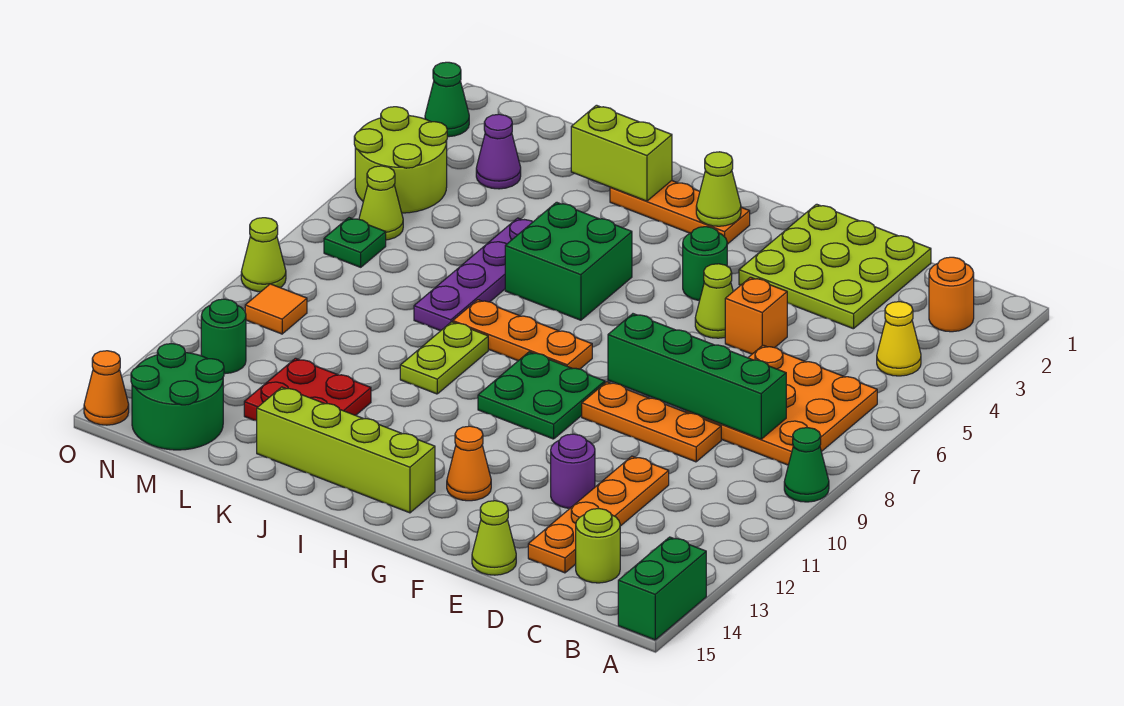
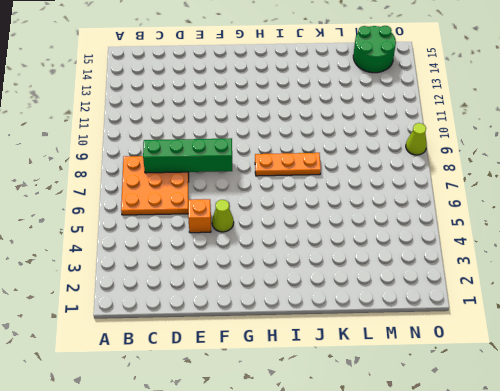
none -> green cone A9 level 1
none -> green brick A14:A15 level 1
none -> orange round brick B2 level 1
none -> yellow cone B4 level 1

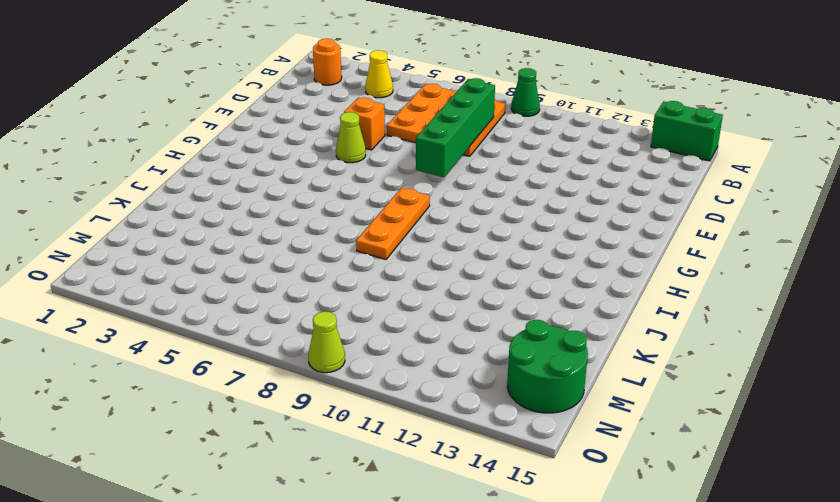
none -> lime round brick C14 level 1
none -> lime plate D1:F3 level 1
none -> orange plate D9:F9 level 1
none -> orange plate D11:D14 level 1

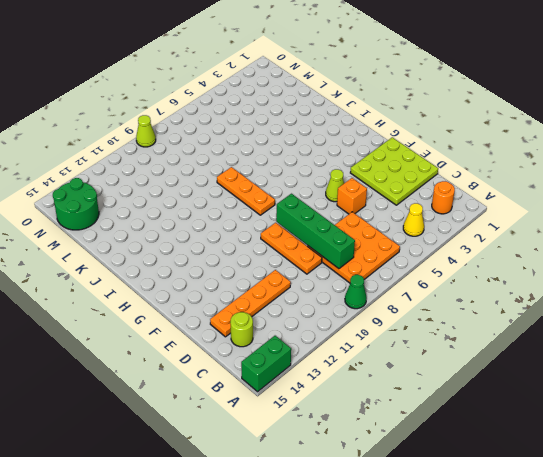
none -> purple round brick E12 level 1
none -> lime cone E15 level 1
none -> green round brick G4 level 1
none -> green plate G9:H10 level 1

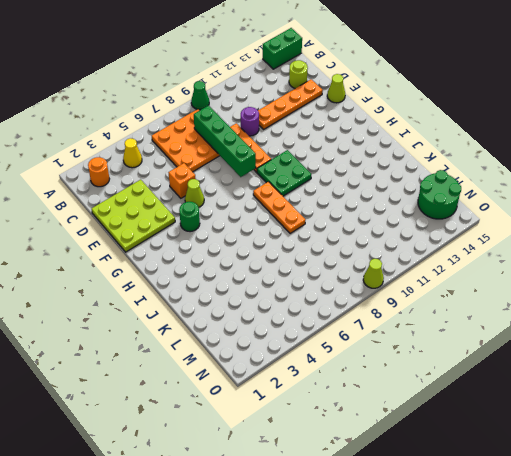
purple round brick D10 level 1 -> purple round brick E12 level 1
none -> orange cone G13 level 1
none -> orange plate H2:J2 level 1
none -> lime brick H14:K14 level 1
none -> green brick I5:J6 level 1

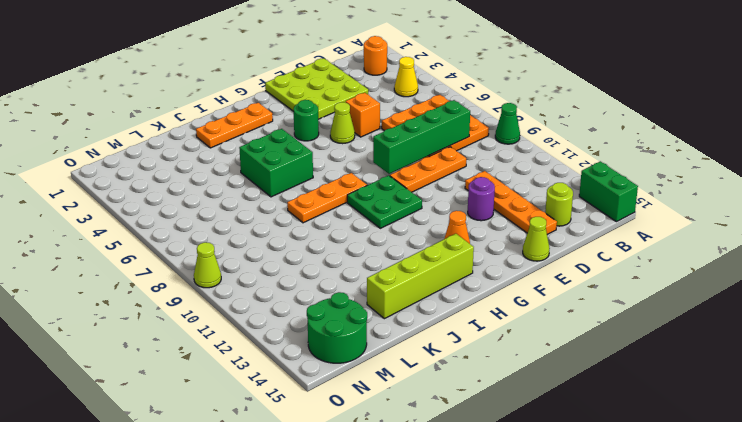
none -> lime plate J9:J10 level 1
none -> purple plate K5:K8 level 1
none -> red plate K12:L13 level 1
none -> purple cone M3 level 1

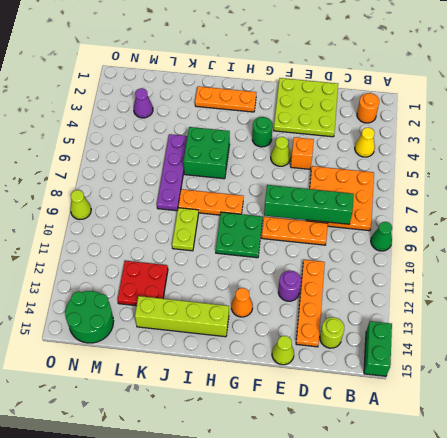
none -> lime round brick N4:O5 level 1
none -> lime cone N6 level 1
none -> green plate N7 level 1
none -> orange tile N10 level 1

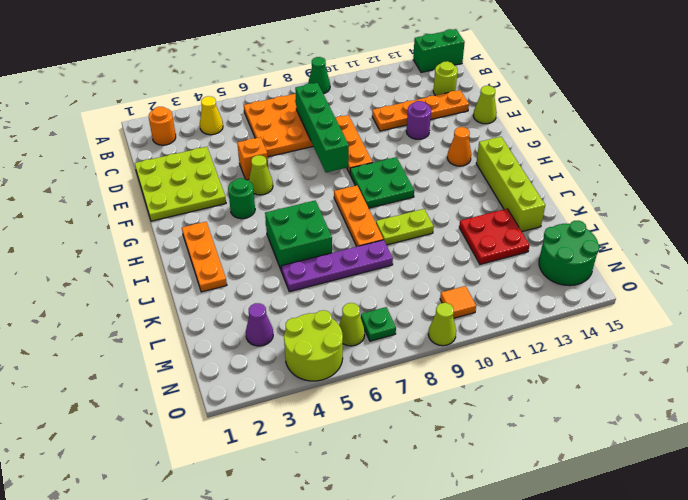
none -> green round brick N12 level 1
none -> green cone O2 level 1
none -> orange cone O15 level 1
none -> lime cone H2 level 2

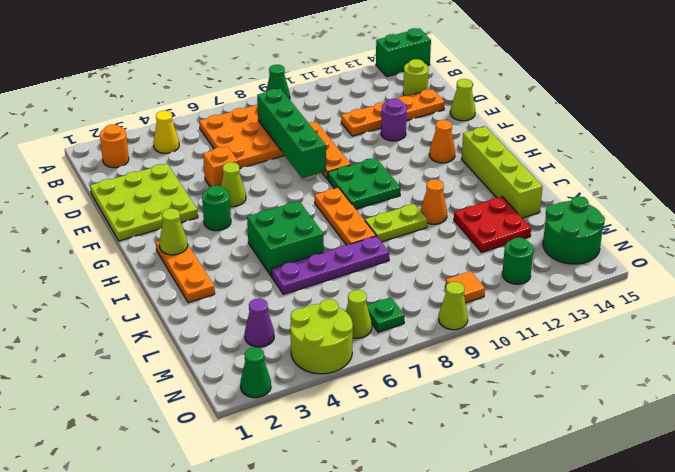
orange cone J11 level 1 -> orange cone O15 level 1
none -> lime brick J2:K2 level 2

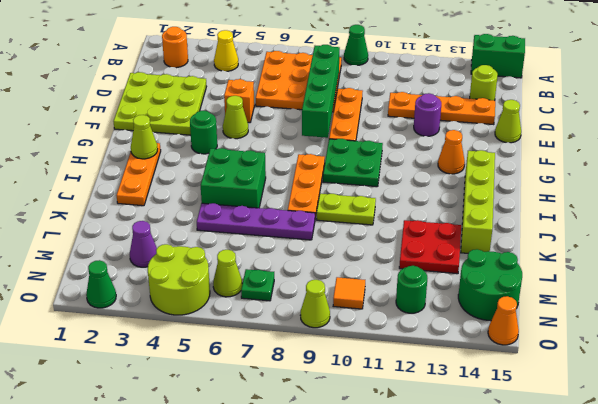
none -> lime brick J2:K2 level 2

